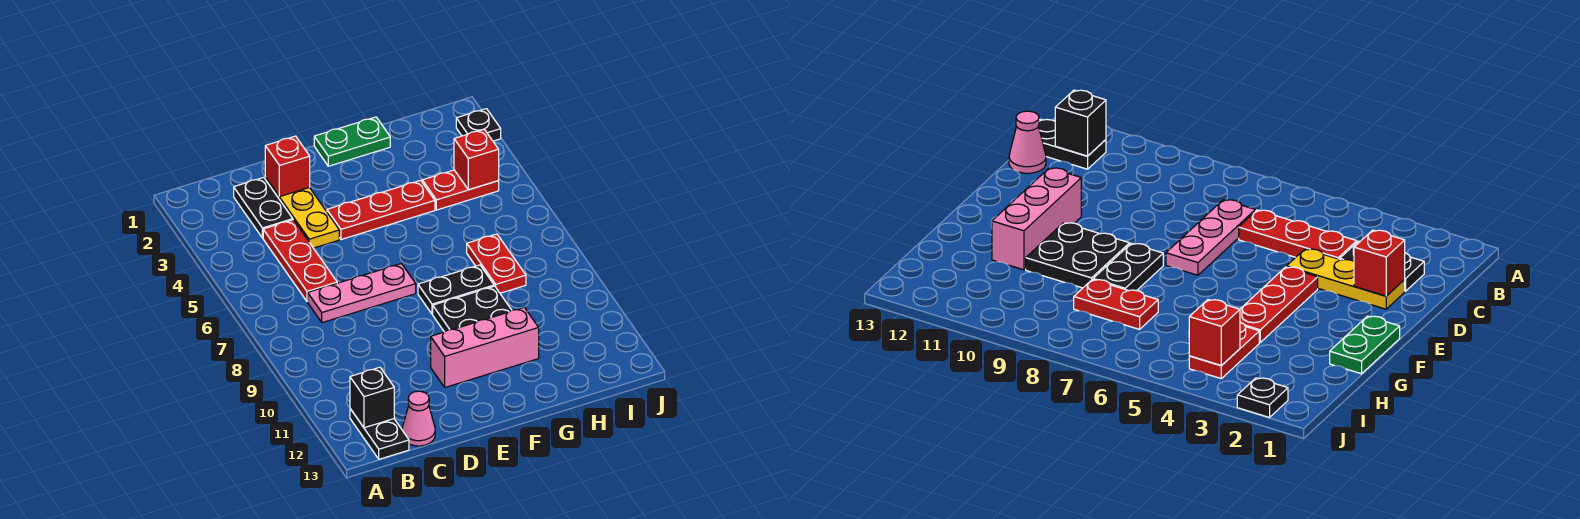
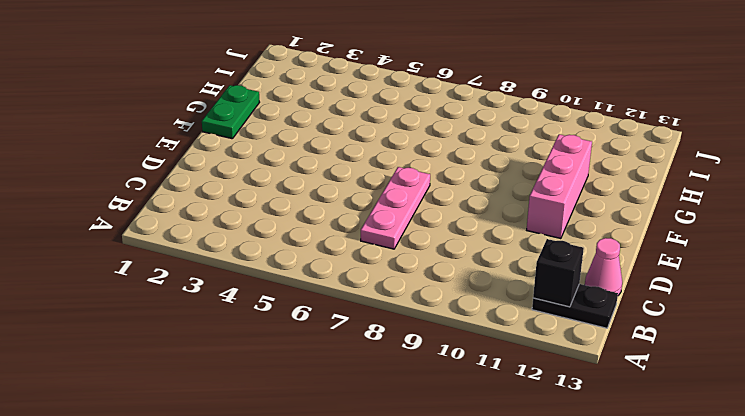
none -> black plate C2:C3 level 1
none -> red plate C4:C6 level 1
none -> yellow plate D2:D4 level 1

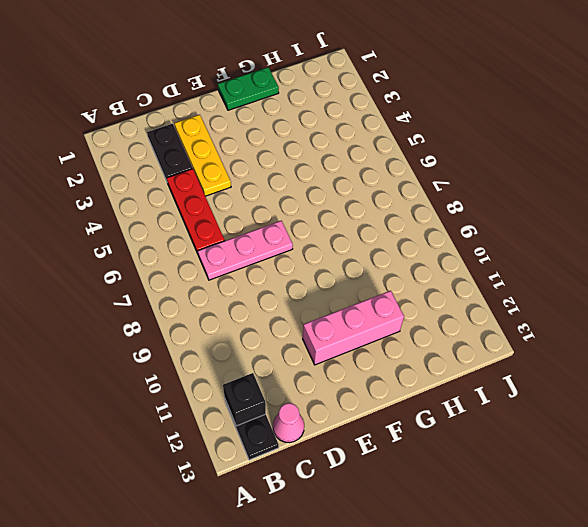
none -> red plate E4:G4 level 1
none -> black plate F8:G8 level 1
none -> black plate F9:G10 level 1

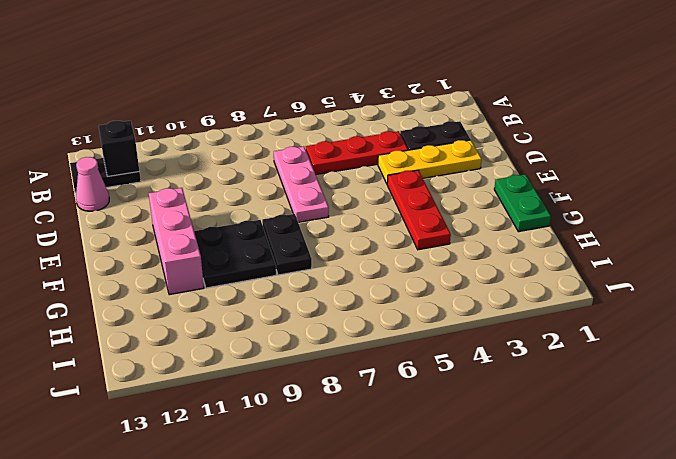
none -> red plate H4:I4 level 1
none -> red plate H7:H8 level 1
none -> black plate J2 level 1

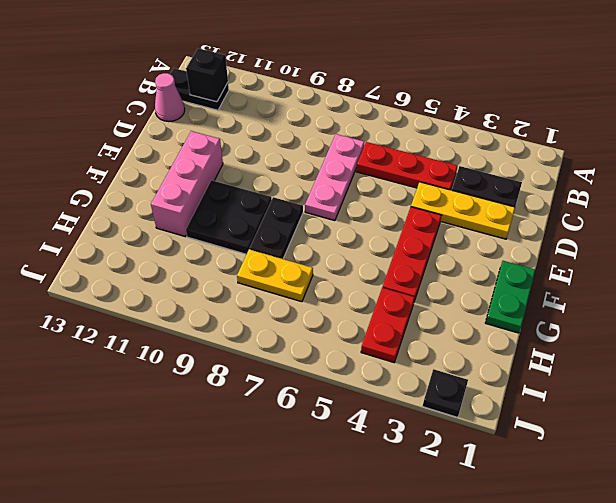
yellow plate H7:H8 level 1 -> red plate H7:H8 level 1
none -> red brick D2 level 2
none -> red brick I4 level 2

